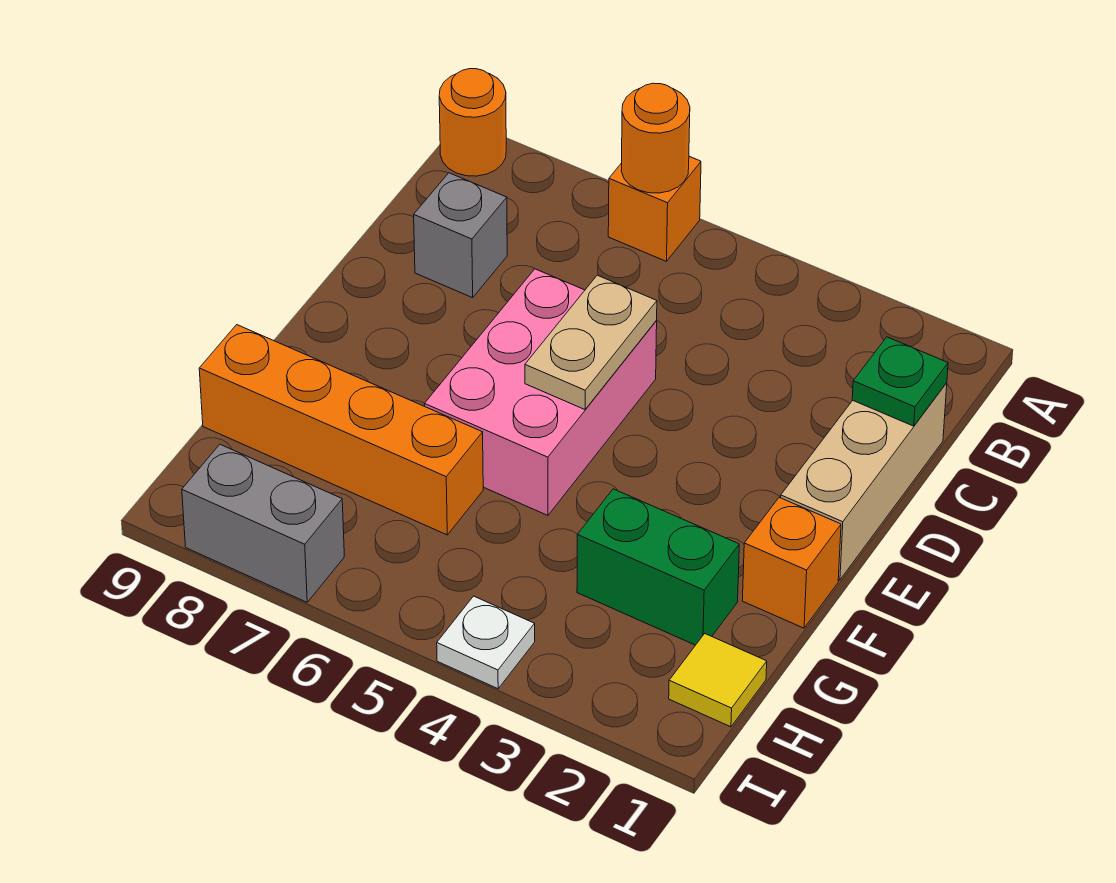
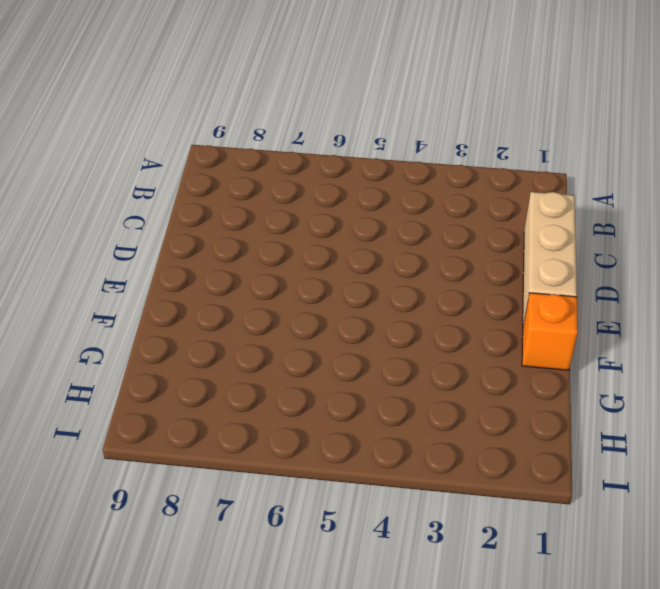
none -> orange brick A6 level 1
none -> orange round brick A9 level 1
none -> grey brick C8 level 1

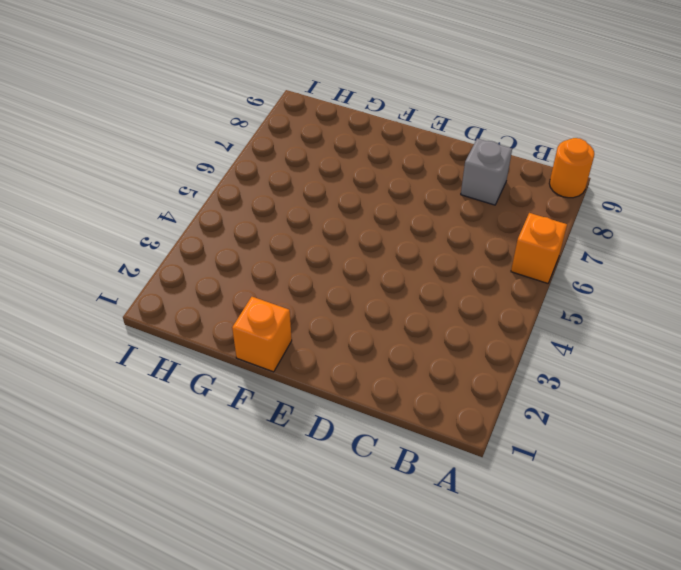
none -> tan brick C1:E1 level 1
none -> pink brick D5:F6 level 1
none -> green brick G2:G3 level 1

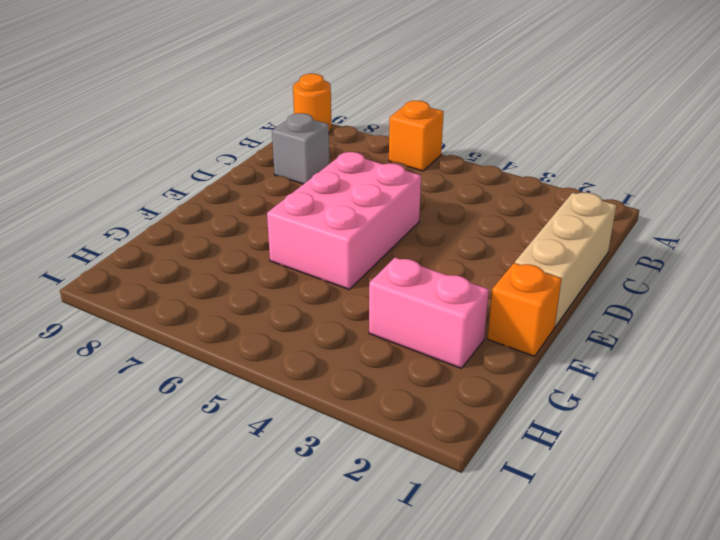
pink brick G2:G3 level 1 -> green brick G2:G3 level 1
none -> orange brick G6:G9 level 1
none -> yellow tile H1 level 1
none -> white plate I4 level 1

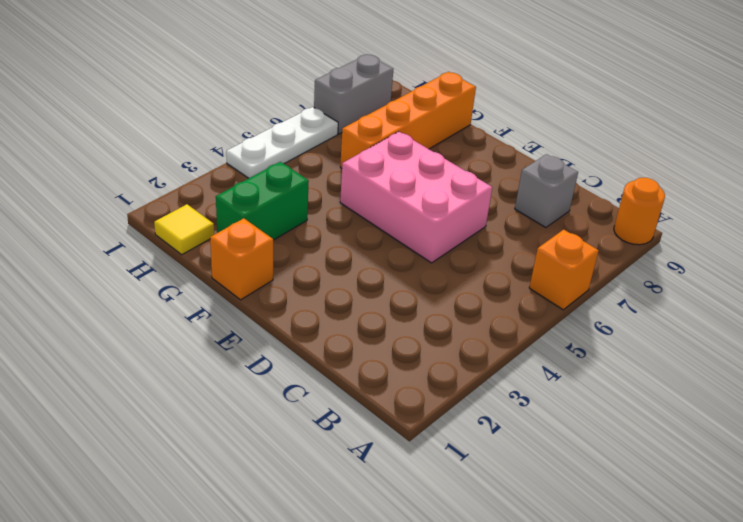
white plate I4:I6 level 1 -> white plate I4 level 1
none -> tan brick C1:E1 level 1
none -> orange round brick A6 level 2
none -> green plate C1 level 2

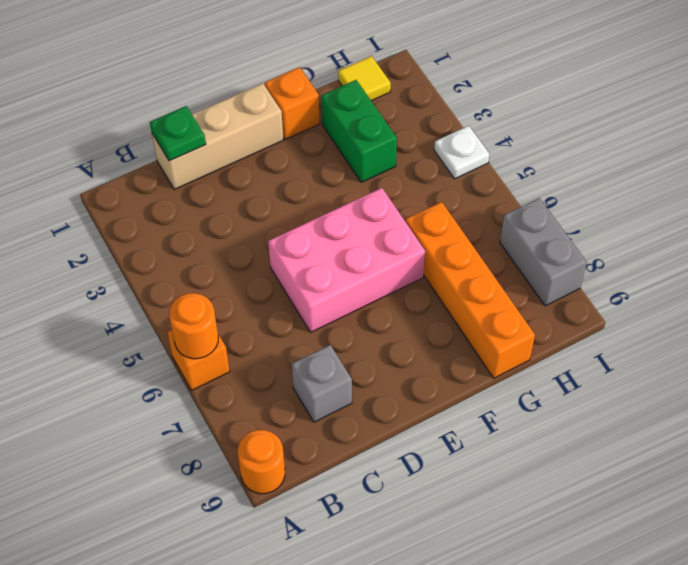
none -> tan plate D5:E5 level 2

